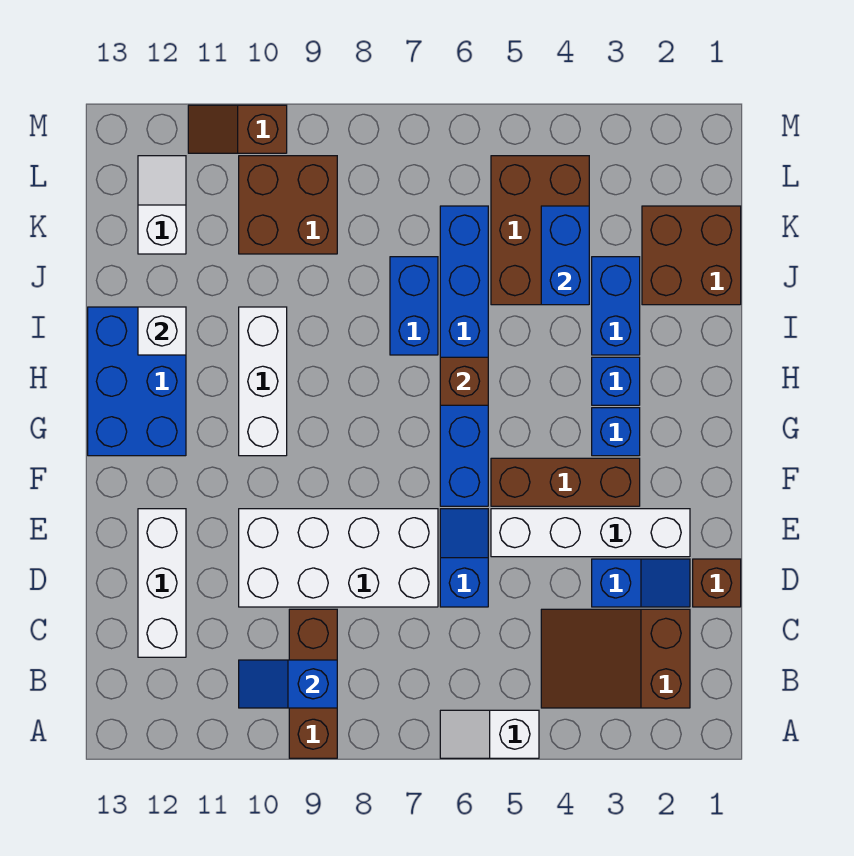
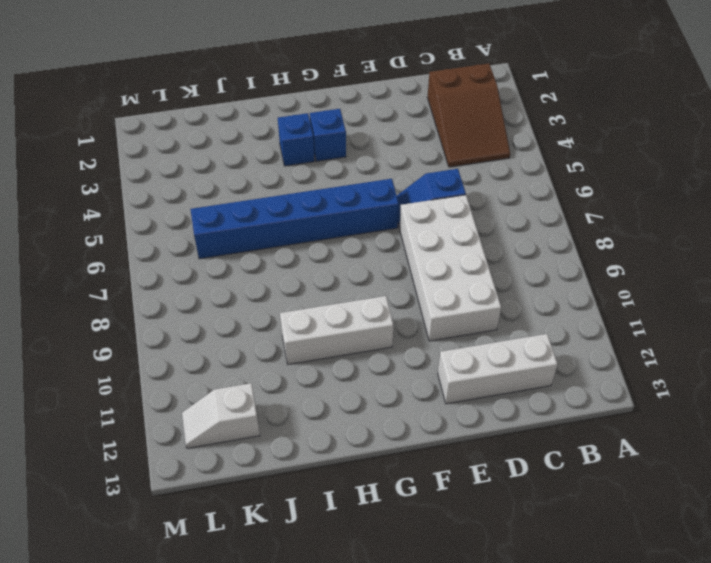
none -> white slope A5:A6 level 1 top 5
none -> brown brick A9:C9 level 1
none -> brown brick D1 level 1

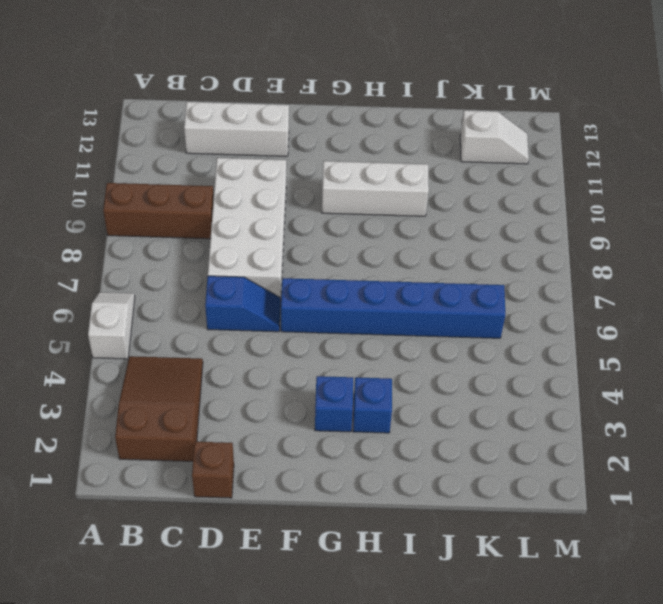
none -> blue slope D2:D3 level 1 top 3
none -> white brick E2:E5 level 1
none -> brown brick F3:F5 level 1

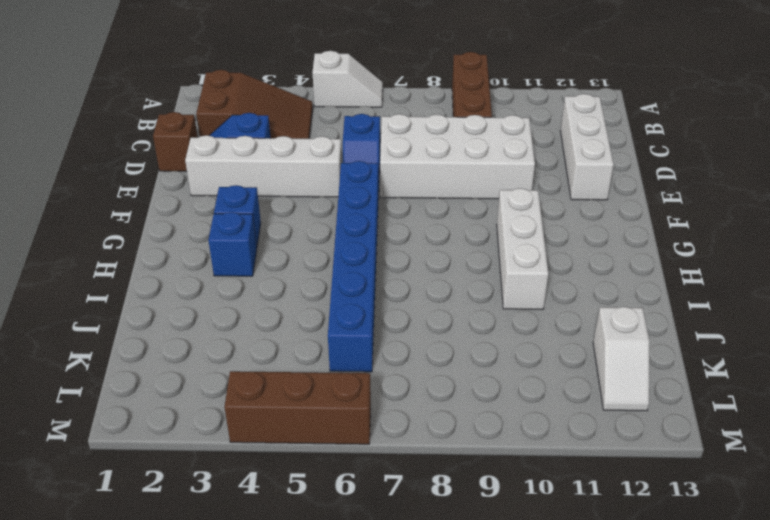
brown brick M4:M6 level 1 -> brown brick F3:F5 level 1
none -> blue brick G12:I13 level 1
none -> blue brick I3:J3 level 1
none -> blue brick I7:J7 level 1

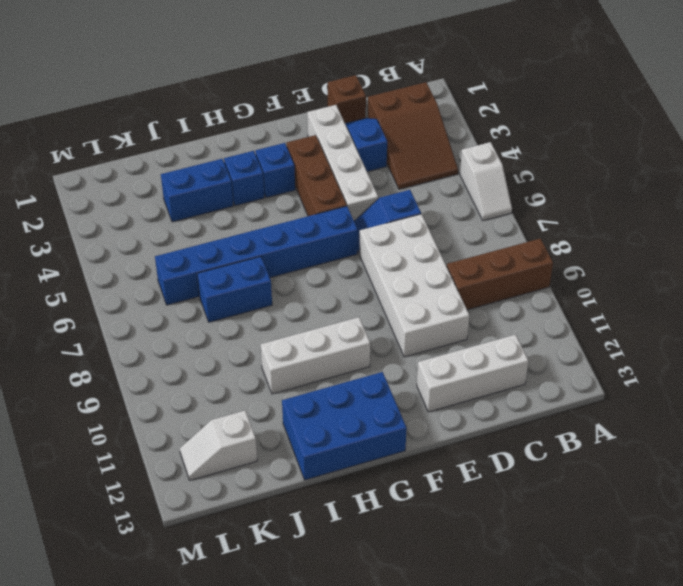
none -> brown brick J1:K2 level 1
none -> brown brick J4:L5 level 1
none -> brown brick K9:L10 level 1

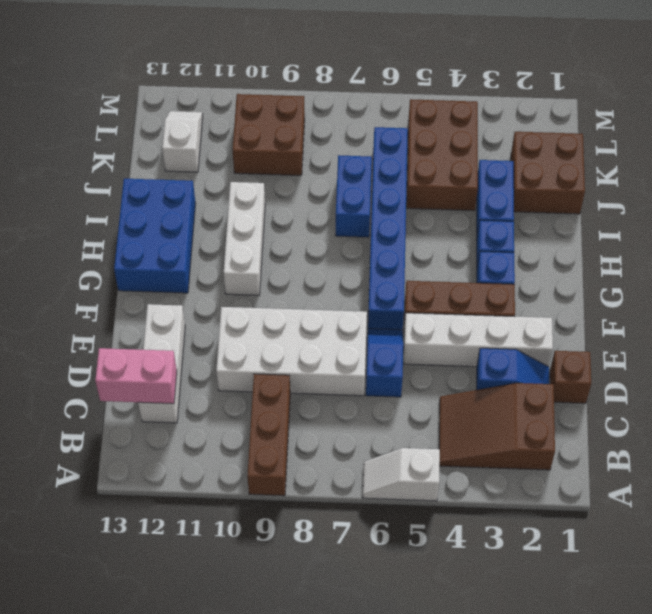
pink brick C12:C13 level 2 -> none
none -> brown slope M10:M11 level 1 top 10
none -> blue slope B9:B10 level 2 top 9
none -> brown brick H6 level 2

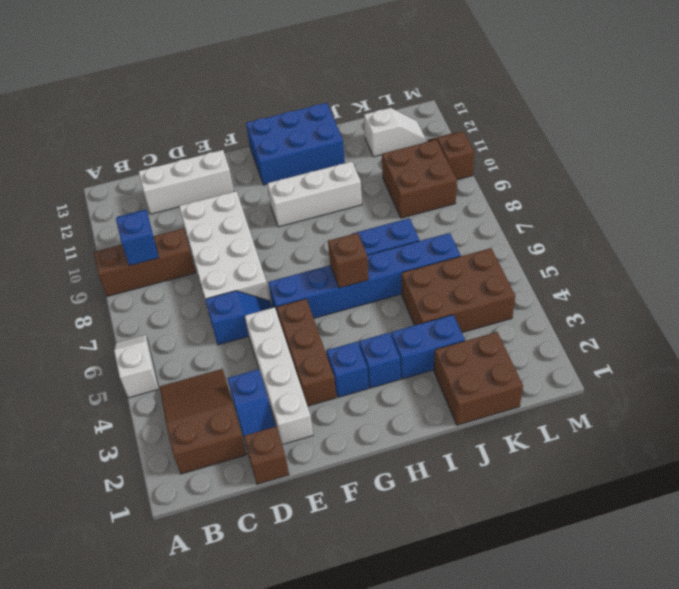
none -> white brick I12 level 2
none -> blue brick J4:K4 level 2

